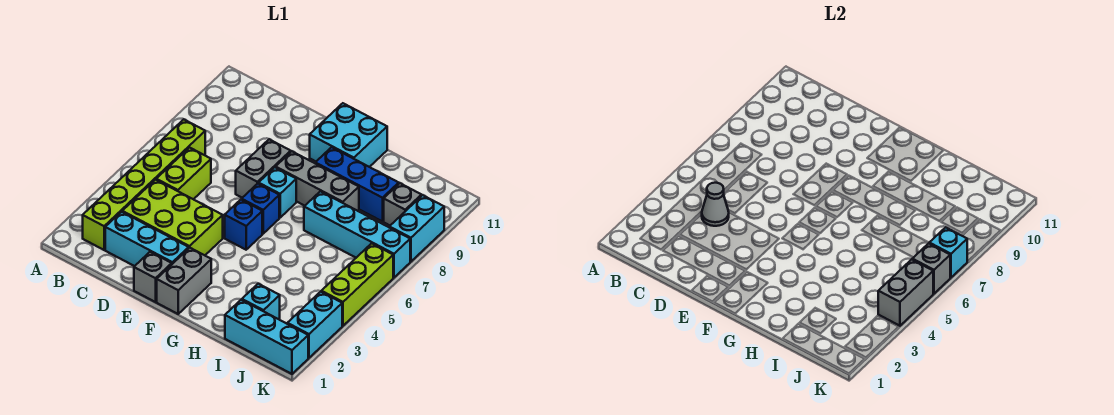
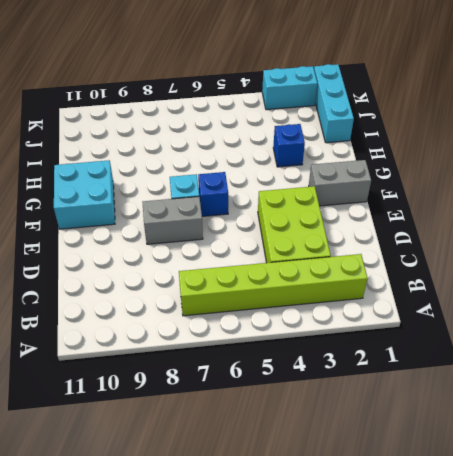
blue brick H3 level 1 -> blue brick F5 level 1
none -> cyan brick C2:E2 level 1
none -> lime brick C5:C6 level 1
none -> grey brick E1 level 1

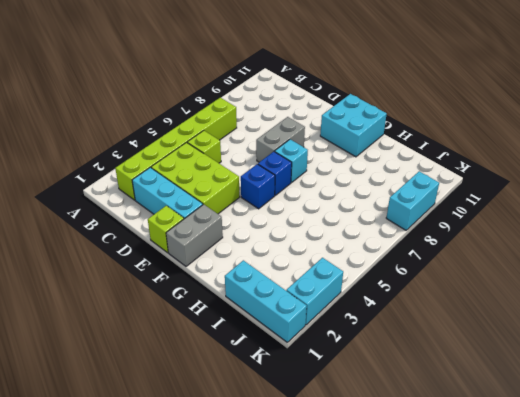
lime brick C5 level 1 -> lime brick C5:C6 level 1
lime brick E1 level 1 -> grey brick E1 level 1
none -> grey brick F8:H8 level 1
none -> blue brick G9:I9 level 1
none -> cyan brick H7:K7 level 1

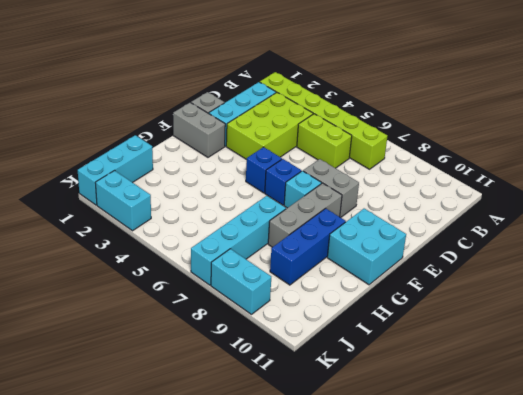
none -> cyan brick I2 level 1
none -> grey brick J9 level 1
none -> lime brick K4:K6 level 1

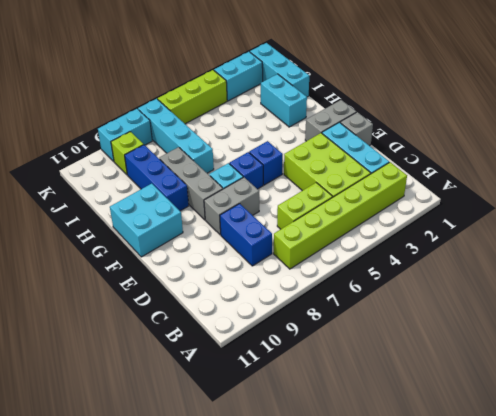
blue brick C8:D8 level 1 -> none
cyan brick H2:I2 level 1 -> cyan brick I2 level 1
lime brick J9 level 1 -> grey brick J9 level 1
none -> grey cone C4 level 2
none -> grey brick K4:K5 level 2
none -> grey brick K6 level 2

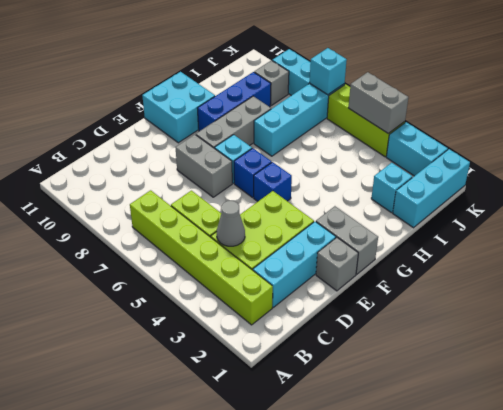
none -> grey brick K6 level 2

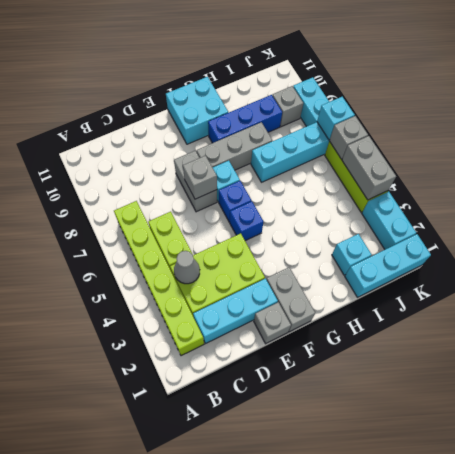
grey brick E7 level 2 -> none

